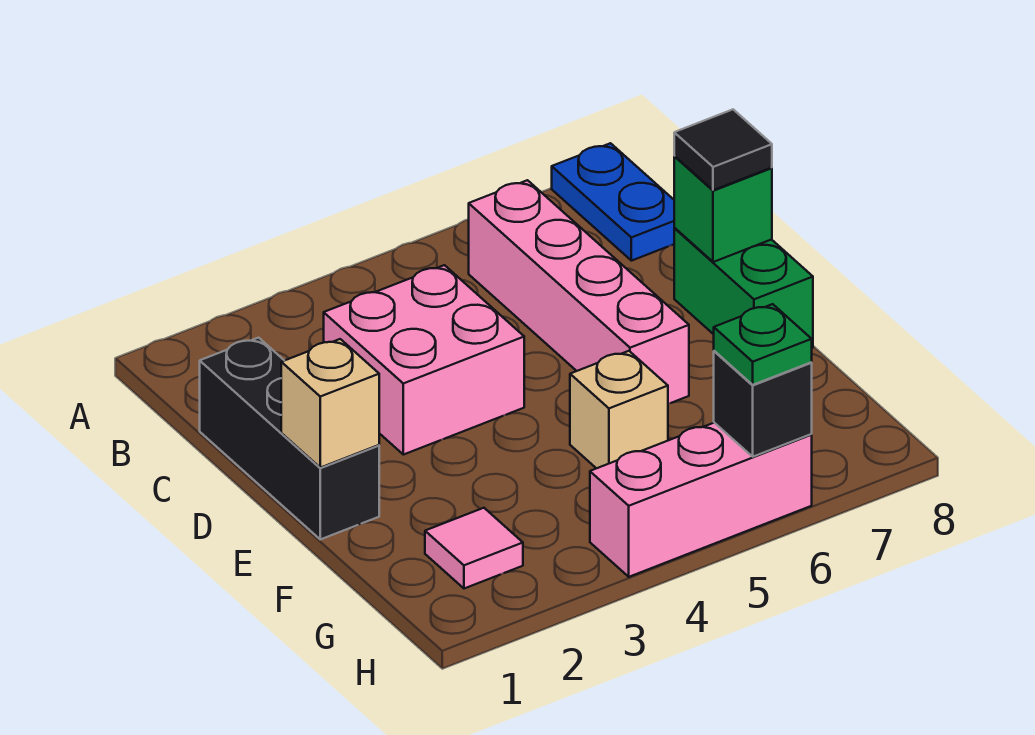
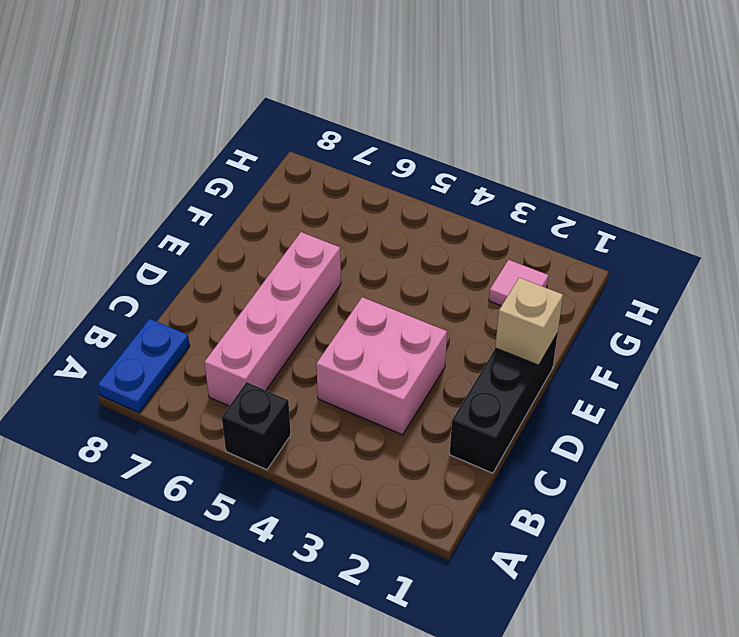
black brick A5 level 1 -> black brick H6 level 2
none -> green brick D8:E8 level 1
none -> tan brick F5 level 1
none -> pink brick H4:H6 level 1

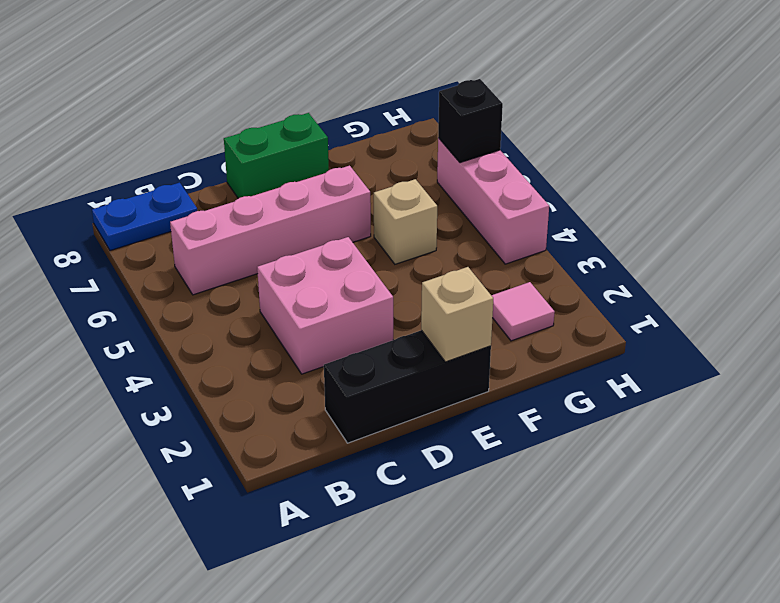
none -> green brick D8 level 2
none -> black tile D8 level 3
none -> green plate H6 level 3

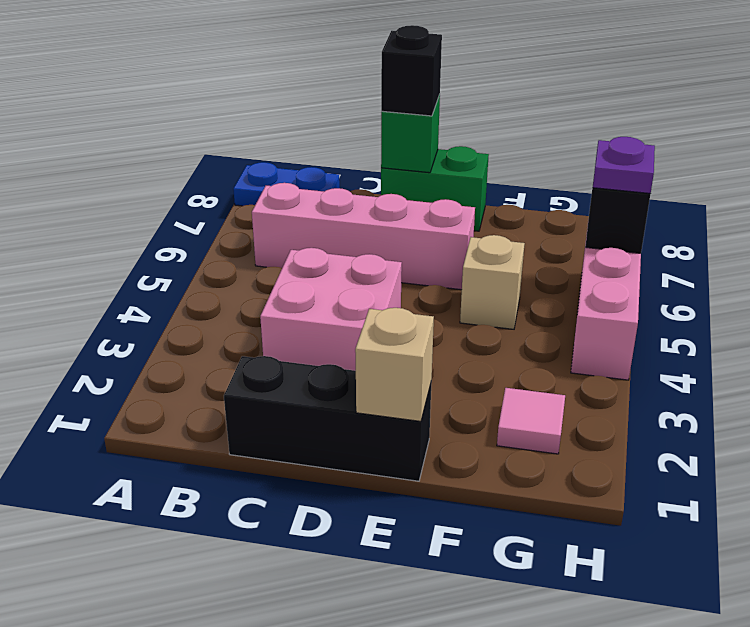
black brick D8 level 3 -> black tile D8 level 3
purple plate H6 level 3 -> green plate H6 level 3

